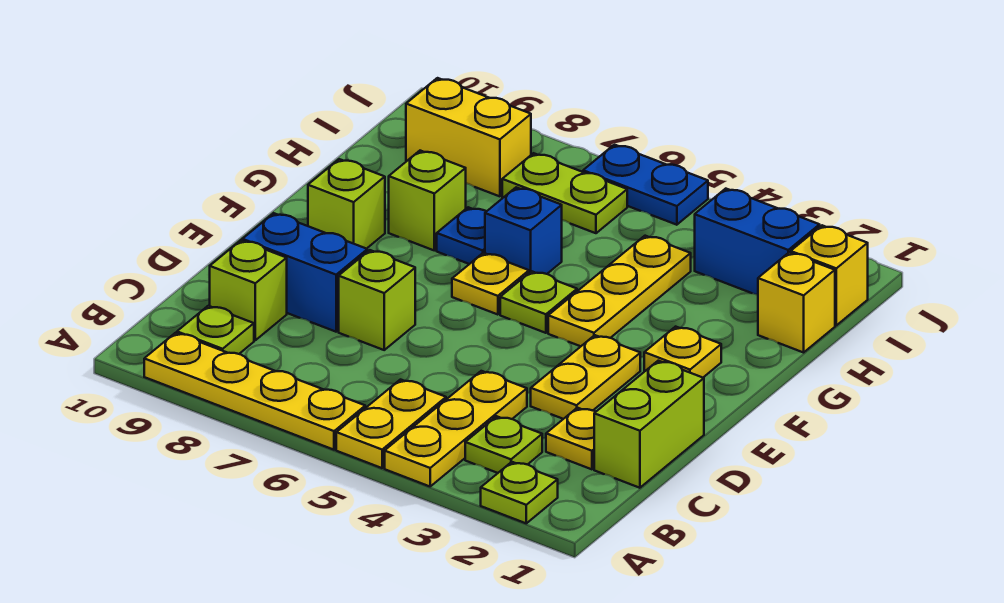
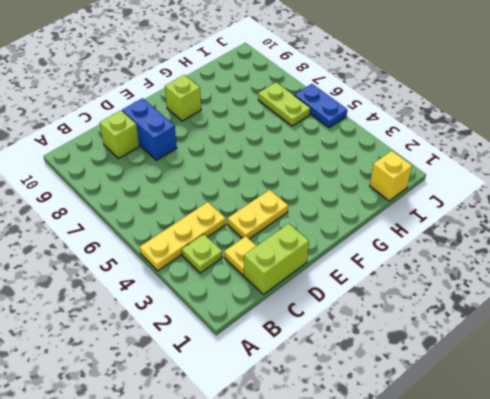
none -> lime plate A2 level 1
none -> yellow plate A5:B5 level 1
none -> yellow plate A6:A9 level 1

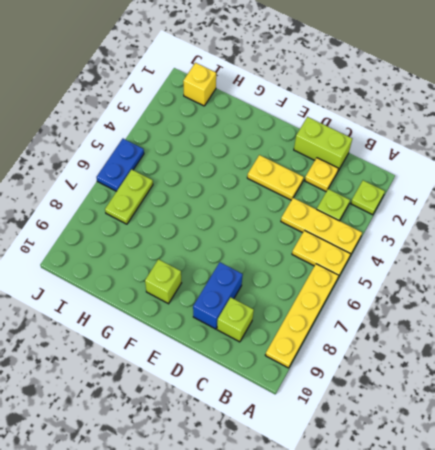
none -> lime plate B9 level 1
none -> lime brick D7 level 1
none -> yellow plate F2 level 1

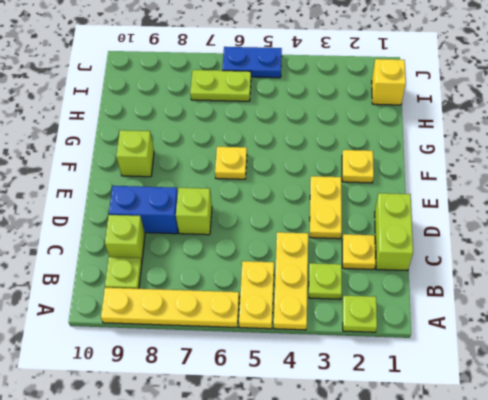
none -> yellow plate F4:H4 level 1
none -> lime plate F5 level 1
none -> blue brick G6 level 1

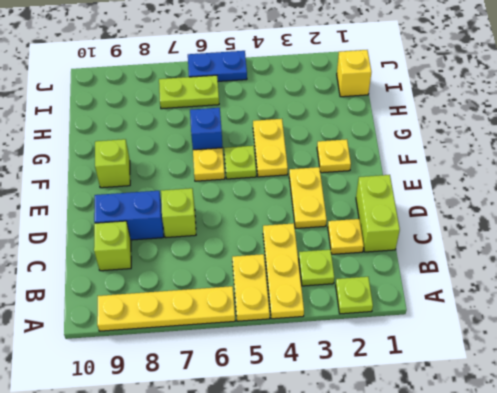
yellow plate F4:G4 level 1 -> yellow plate F4:H4 level 1
none -> lime plate B9 level 1
none -> blue plate G7 level 1
none -> lime brick G8 level 1

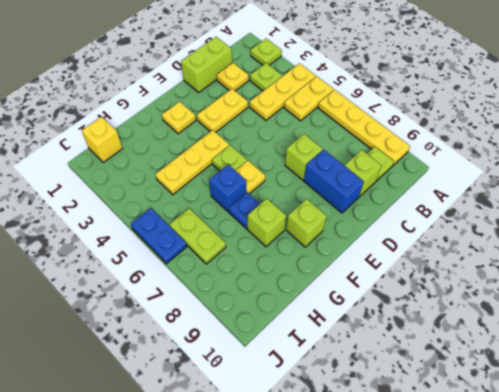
none -> yellow brick H1 level 1
none -> blue brick I2:I3 level 1
none -> yellow brick I8:I9 level 1

